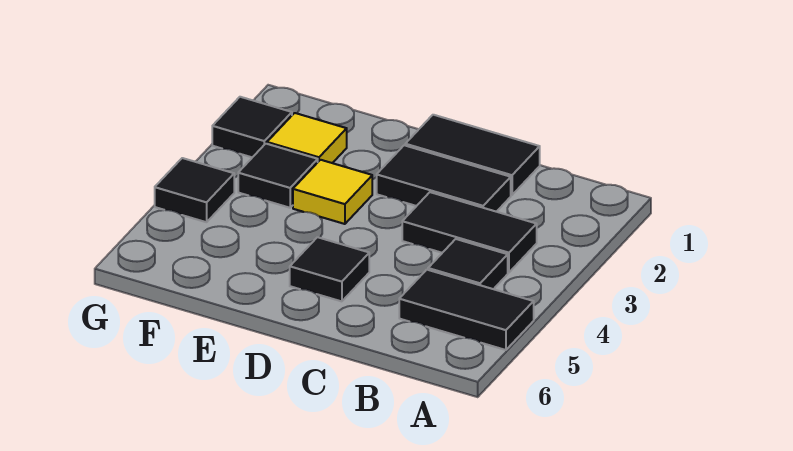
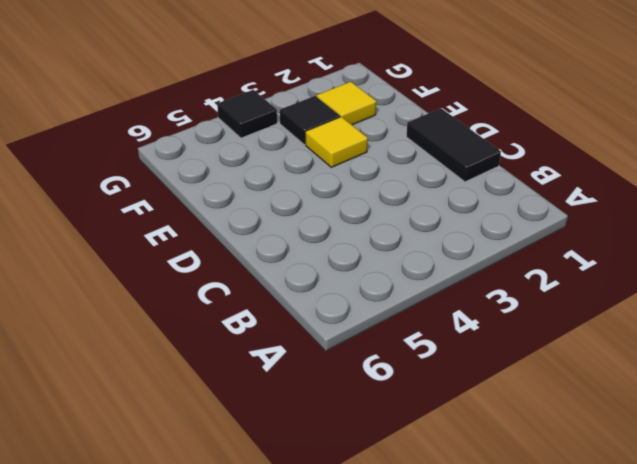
none -> black tile A5:B5 level 1
none -> black tile B3:C3 level 1

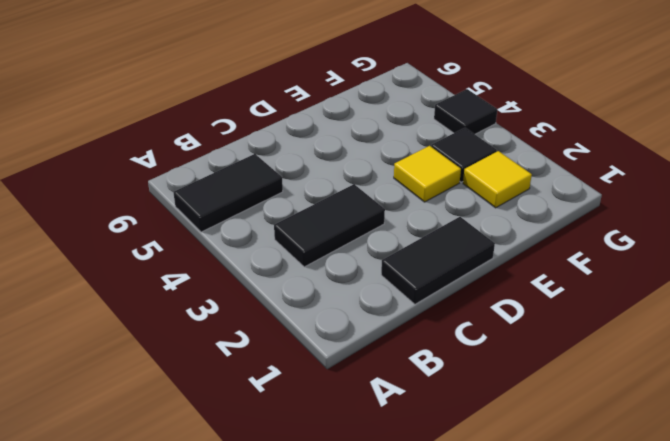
none -> black tile B4 level 1
none -> black tile C2:D2 level 1

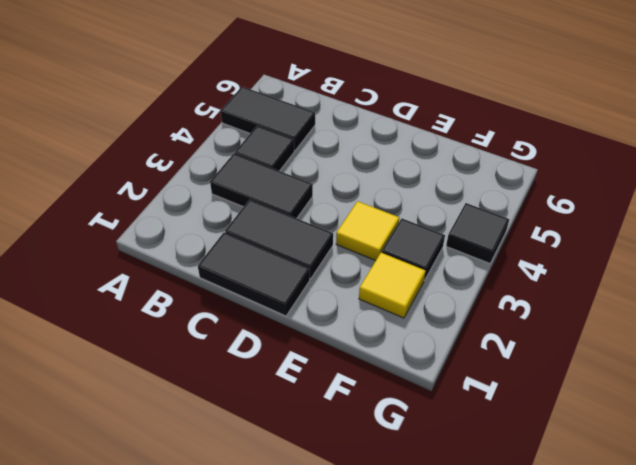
none -> black tile D5 level 1
none -> black tile G2 level 1

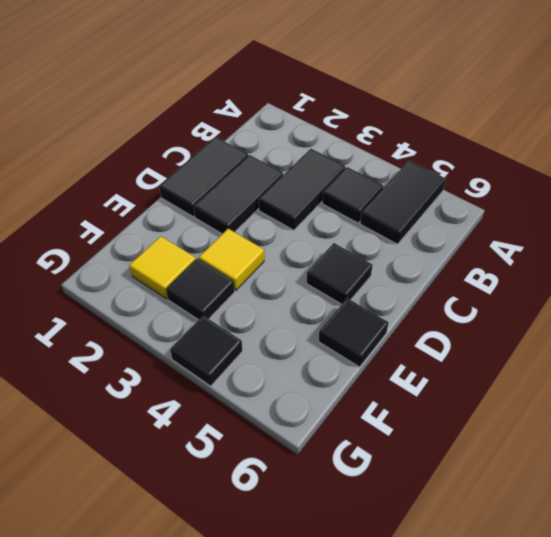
black tile E6 level 1 -> black tile G2 level 1

